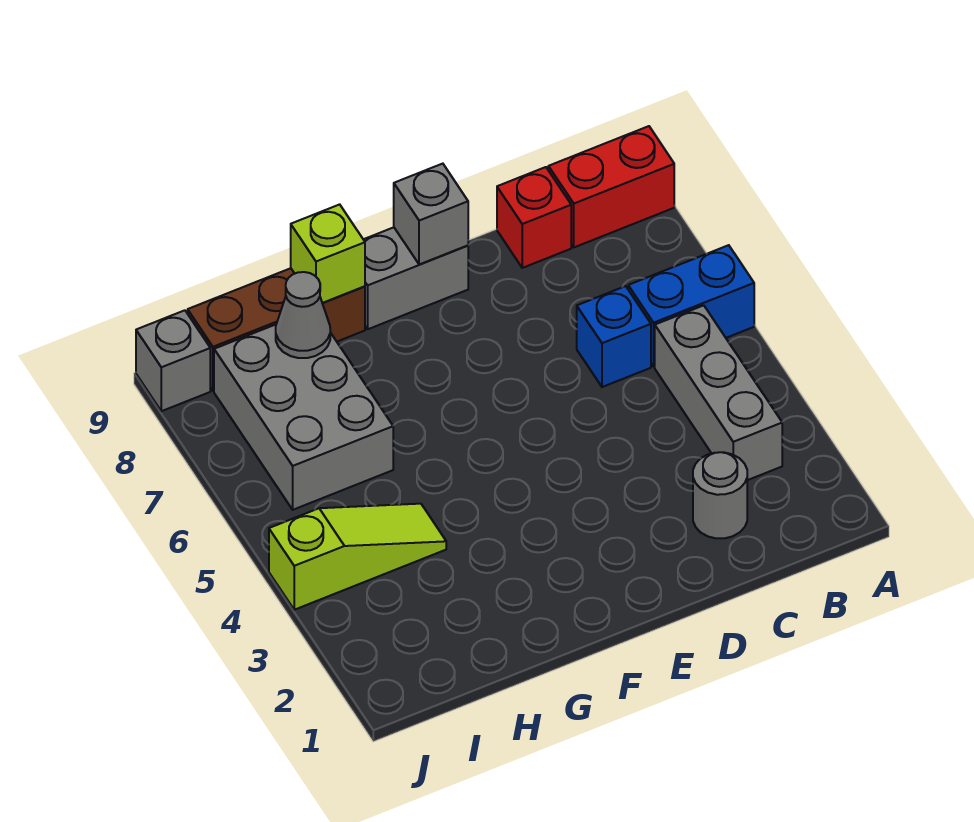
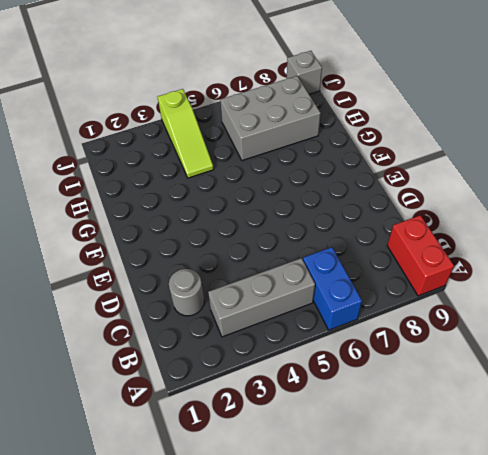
none -> blue brick C6 level 1
none -> red brick C9 level 1
none -> grey brick E9:F9 level 1

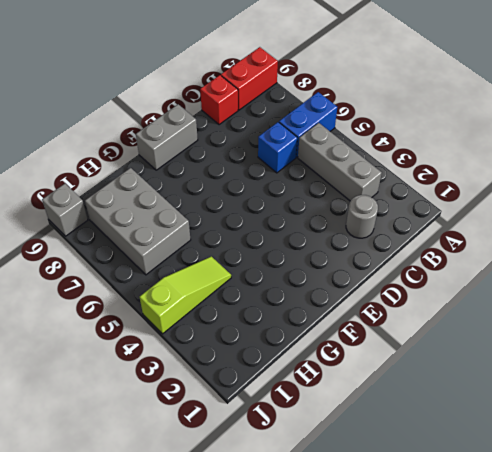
none -> brown brick G9:I9 level 1
none -> grey brick E9 level 2
none -> lime brick G9 level 2

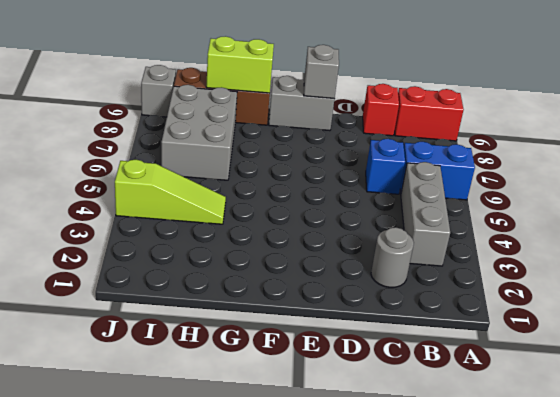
lime brick G9:H9 level 2 -> lime brick G9 level 2
none -> grey cone H8 level 2

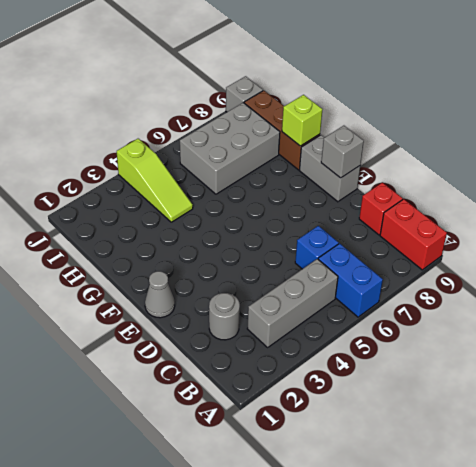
grey cone E1 level 1 -> grey cone H8 level 2

